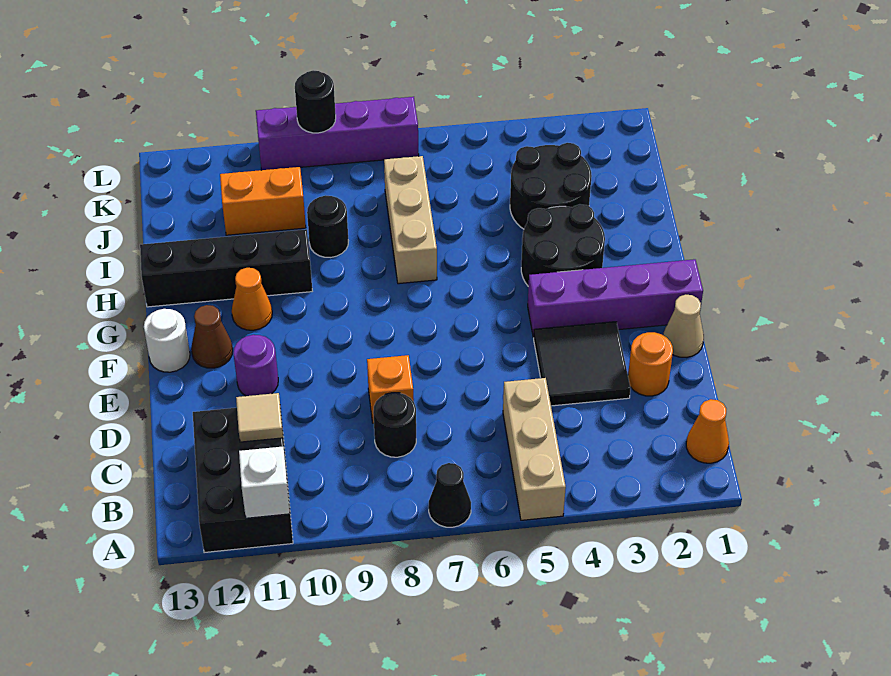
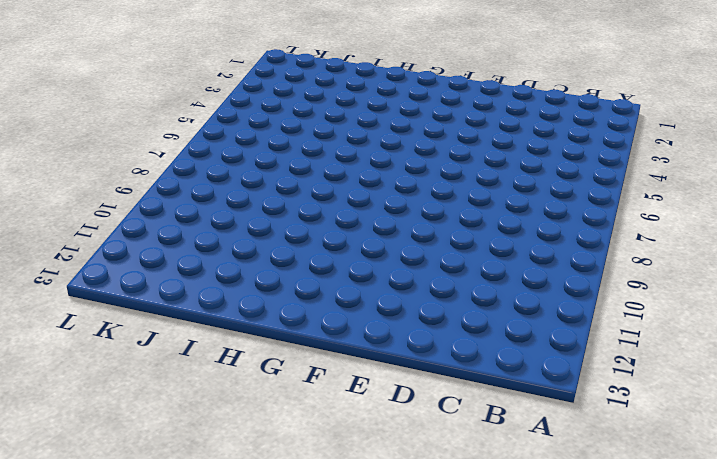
none -> tan brick A5:C5 level 1
none -> black cone A7 level 1
none -> black brick A11:C12 level 1

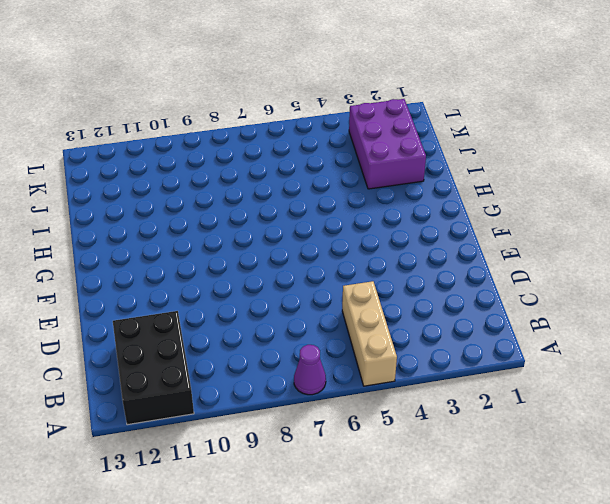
purple cone A7 level 1 -> black cone A7 level 1
purple brick I2:K3 level 1 -> black round brick I3:J4 level 1
none -> orange cone B1 level 1
none -> black round brick C8 level 1
none -> orange round brick D2 level 1

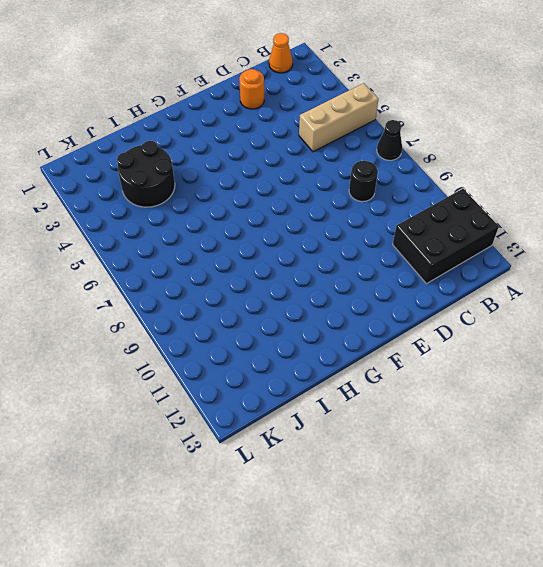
none -> black tile D3:E4 level 1
none -> orange brick D8 level 1
none -> tan cone E1 level 1

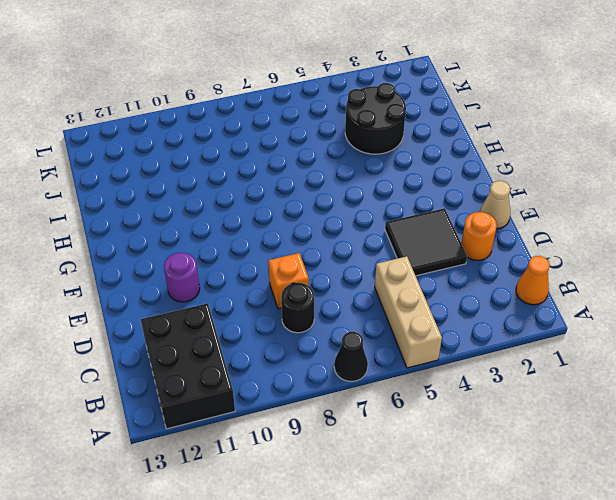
none -> purple brick F1:F4 level 1
none -> brown cone F12 level 1
none -> white round brick F13 level 1

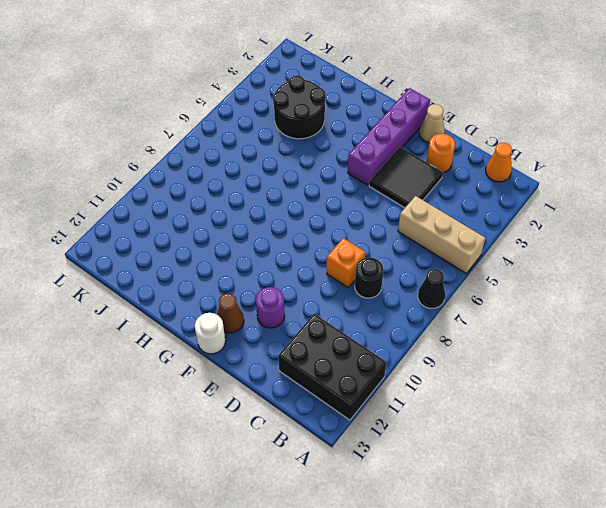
none -> black round brick G3:H4 level 1
none -> orange cone G11 level 1
none -> tan brick H7:J7 level 1

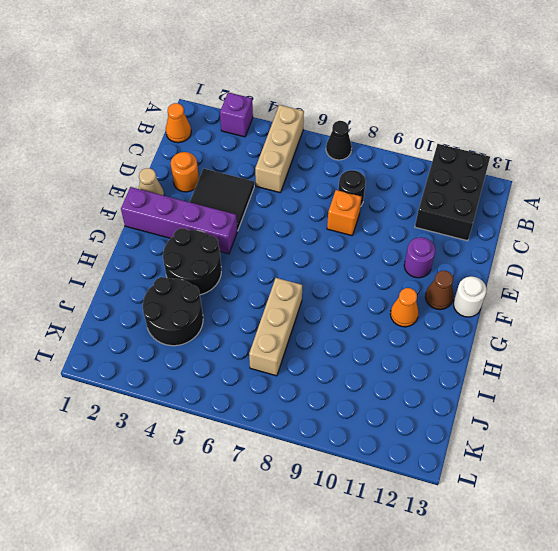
purple brick A3 level 1 -> none
none -> black brick H10:H13 level 1
none -> black round brick I9 level 1
none -> orange brick J10:J11 level 1

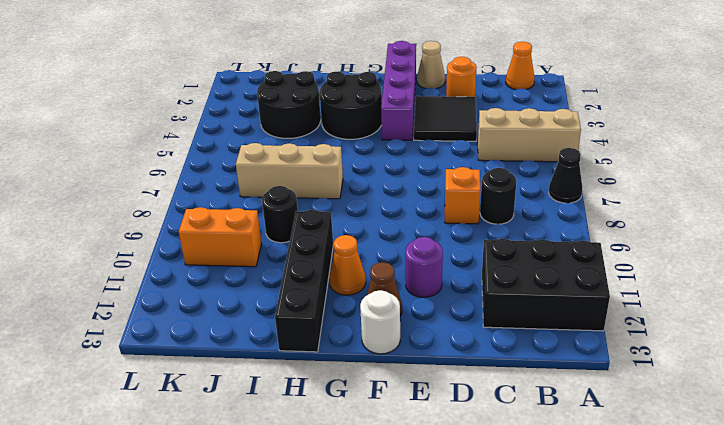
orange brick J10:K10 level 1 -> orange brick J10:J11 level 1
none -> purple brick L7:L10 level 1
none -> white brick A11 level 2
none -> tan tile C11 level 2

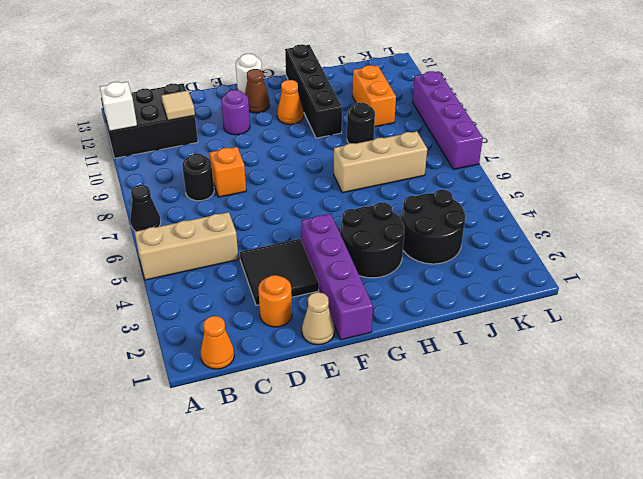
none -> black round brick L9 level 2

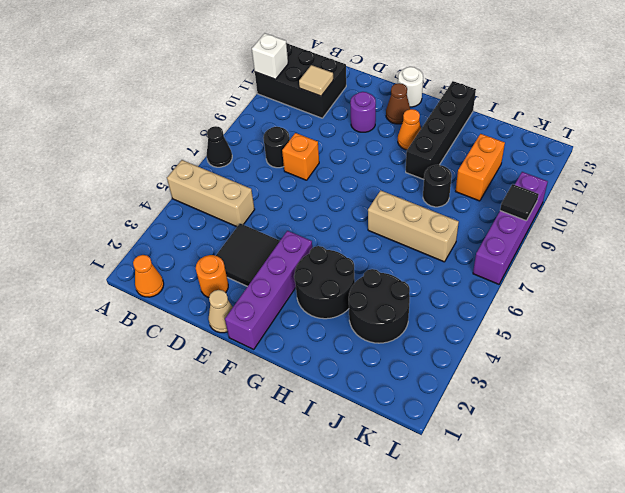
black tile L9 level 2 -> black round brick L9 level 2

